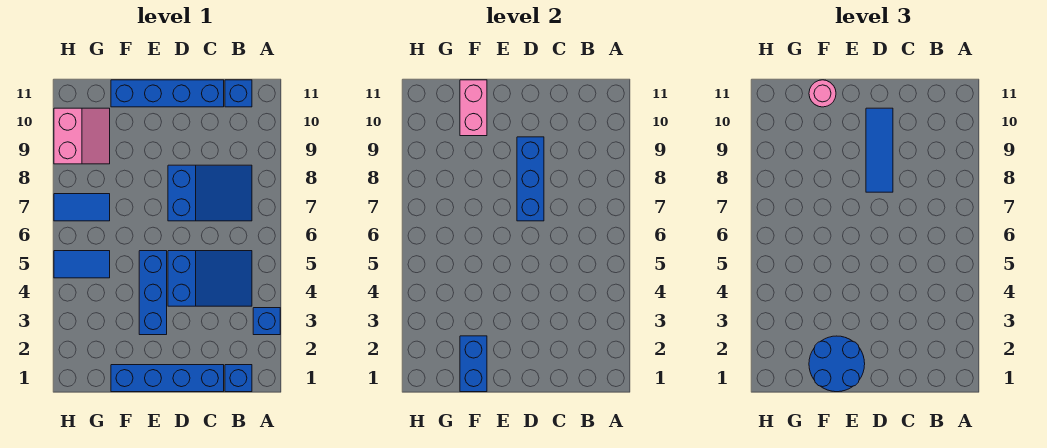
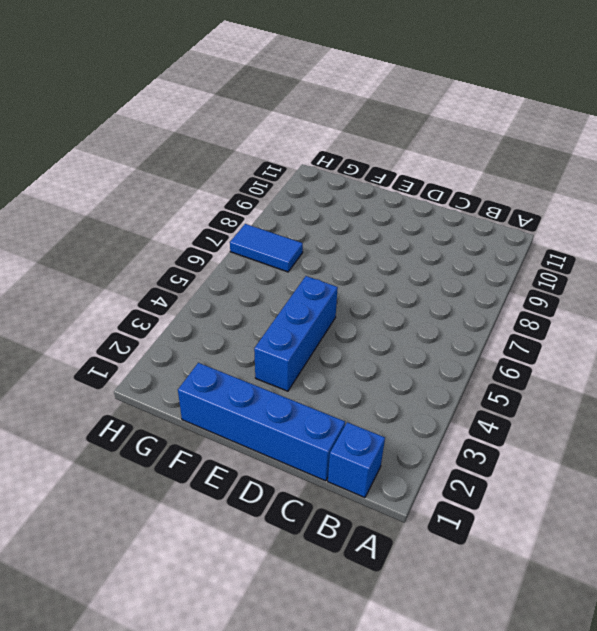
none -> blue brick A3 level 1
none -> blue slope B4:D5 level 1 top D
none -> blue slope B7:D8 level 1 top D

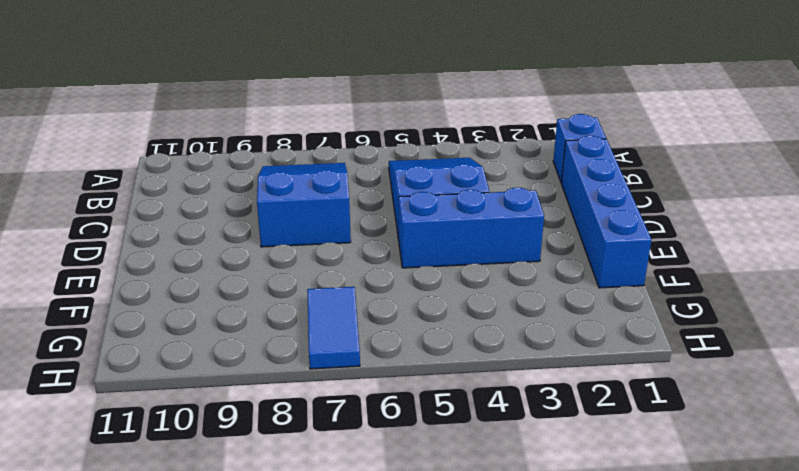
none -> blue brick A3 level 1
none -> blue brick B11 level 1
none -> blue brick C11:F11 level 1

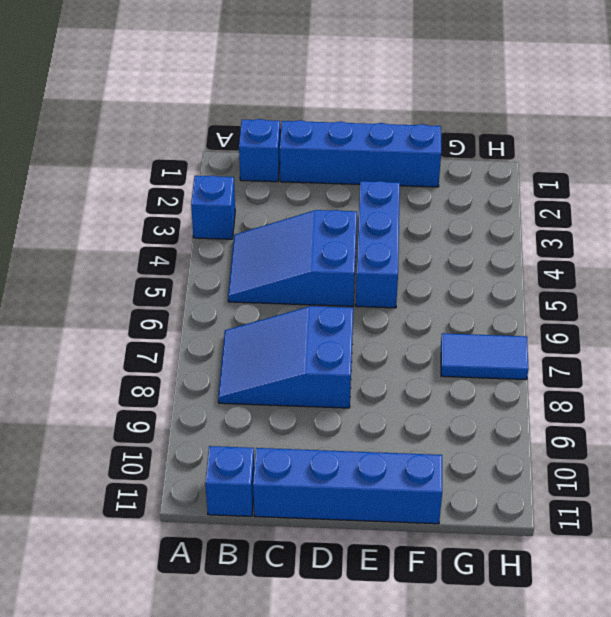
none -> blue tile G5:H5 level 1
none -> pink slope G9:H10 level 1 top H
none -> blue brick D7:D9 level 2

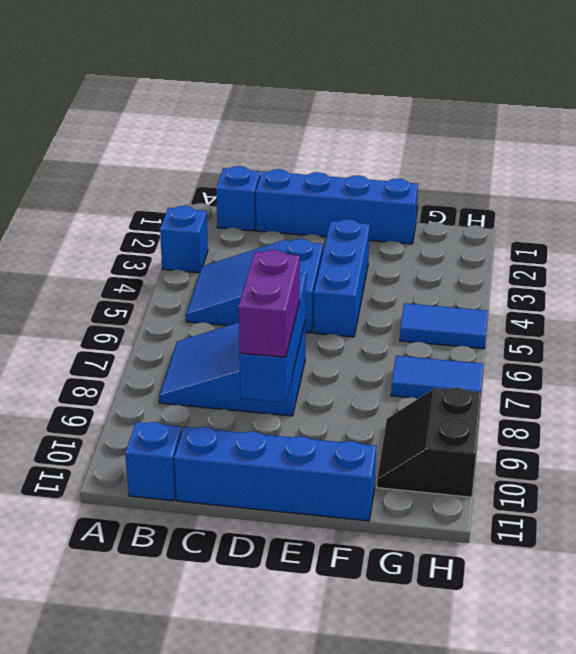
purple brick D8:D9 level 3 -> blue tile D8:D10 level 3
black slope G9:H10 level 1 top H -> pink slope G9:H10 level 1 top H
none -> blue brick F1:F2 level 2
none -> pink brick F10:F11 level 2
none -> blue round brick E1:F2 level 3

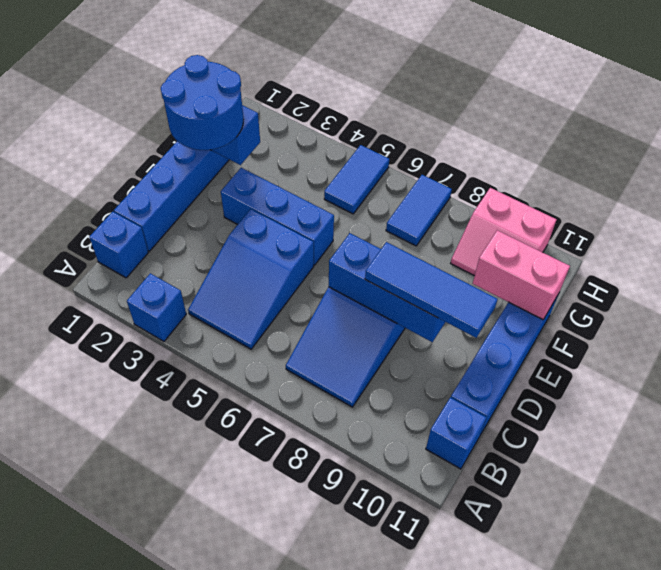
none -> pink round brick F11 level 3

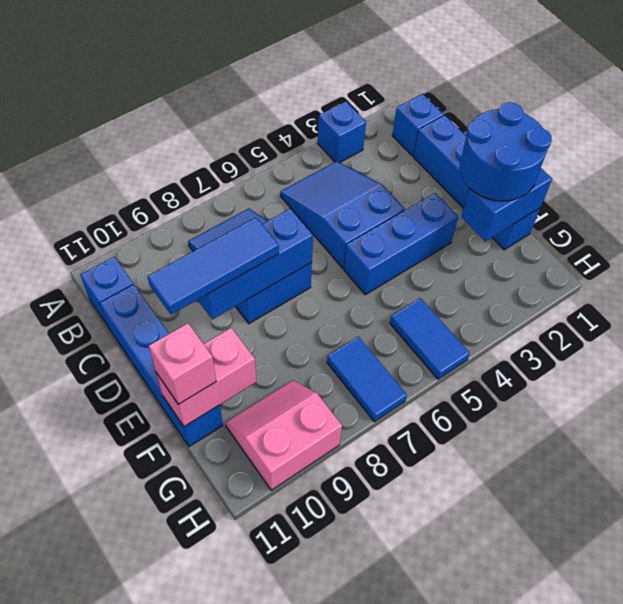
pink brick F11 level 3 -> pink round brick F11 level 3

